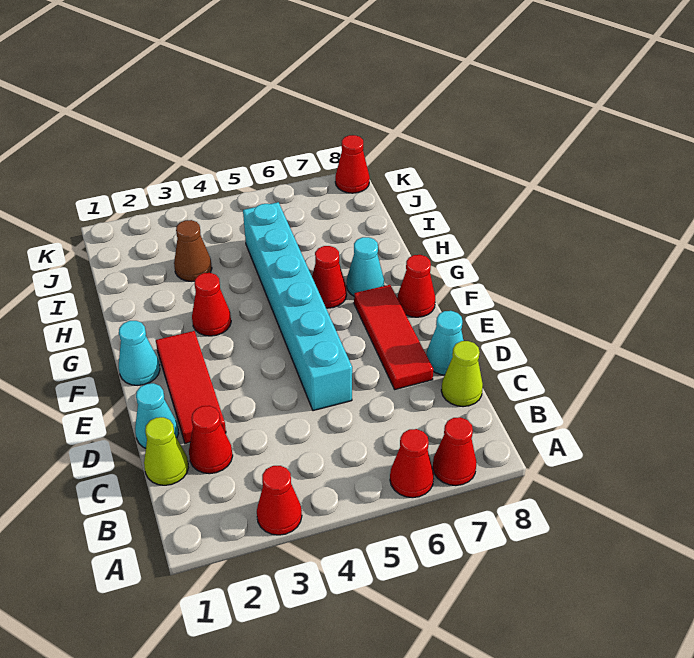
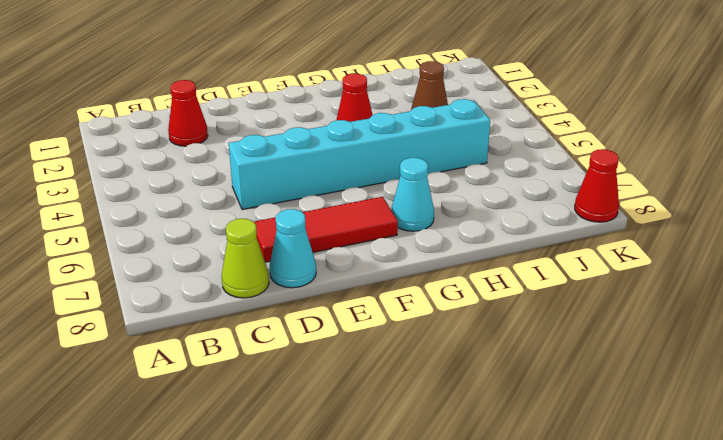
none -> red cone A3 level 1
none -> red cone A6 level 1
none -> red cone A7 level 1

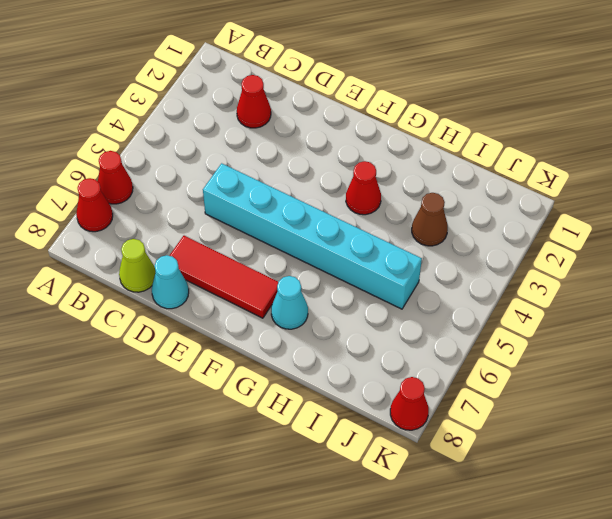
none -> red cone A3 level 1
none -> lime cone C1 level 1
none -> cyan cone D1 level 1

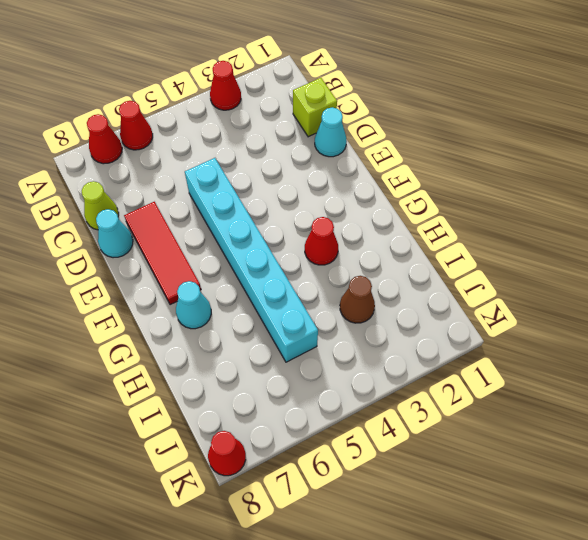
lime brick C1 level 1 -> lime cone C1 level 1
none -> red cone C2 level 1
none -> red tile D2:F2 level 1
none -> cyan cone F1 level 1

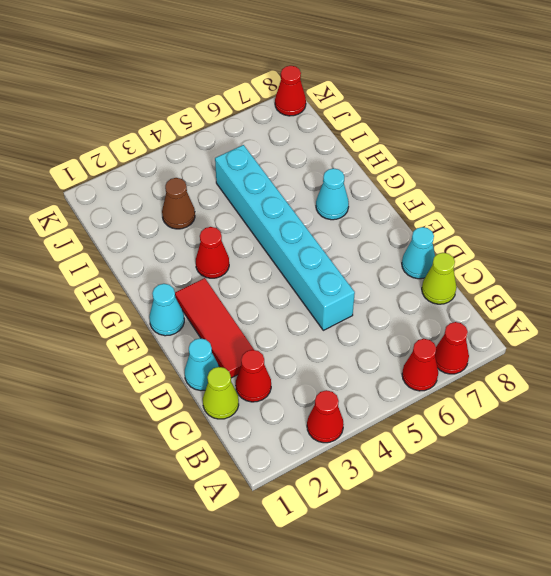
none -> red tile D7:F7 level 1
none -> red cone F8 level 1
none -> red cone G6 level 1

